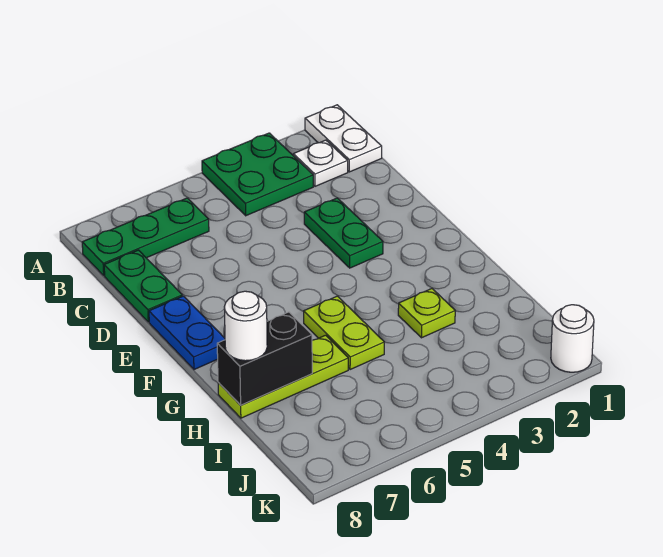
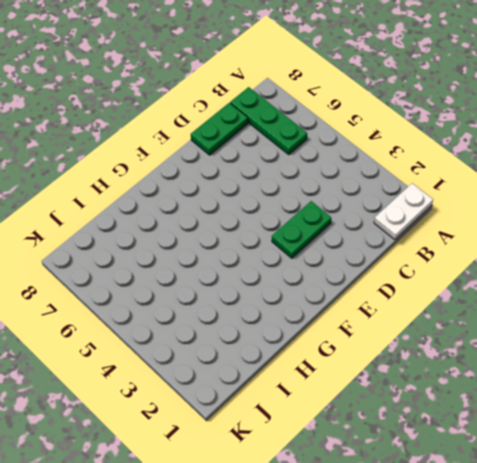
none -> green plate A3:B4 level 1
none -> white plate B2 level 1
none -> blue plate E8:F8 level 1

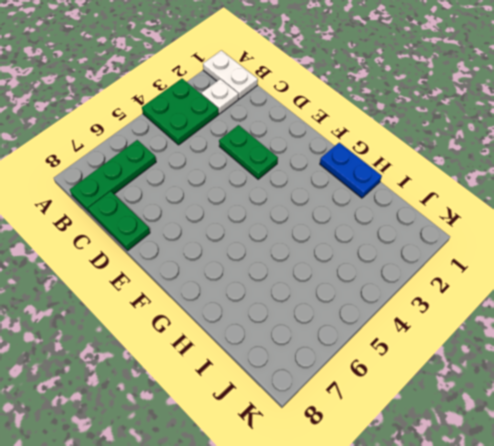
blue plate G1:H1 level 1 -> blue plate E8:F8 level 1
none -> lime plate G5:H5 level 1
none -> lime plate H3 level 1
none -> lime plate H6:H8 level 1

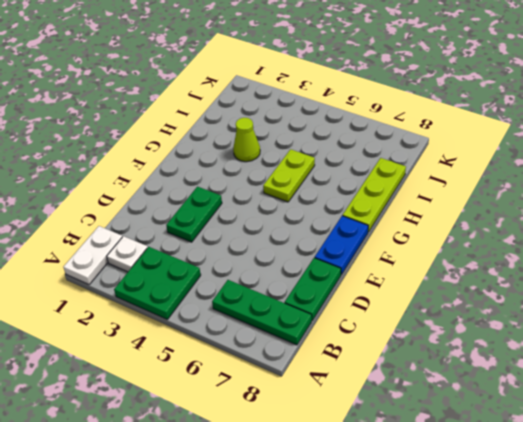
lime plate G8:I8 level 1 -> lime plate H6:H8 level 1
lime cone H3 level 1 -> lime plate H3 level 1
none -> white round brick K1 level 1
none -> black brick H7:H8 level 2
none -> white round brick H8 level 3

